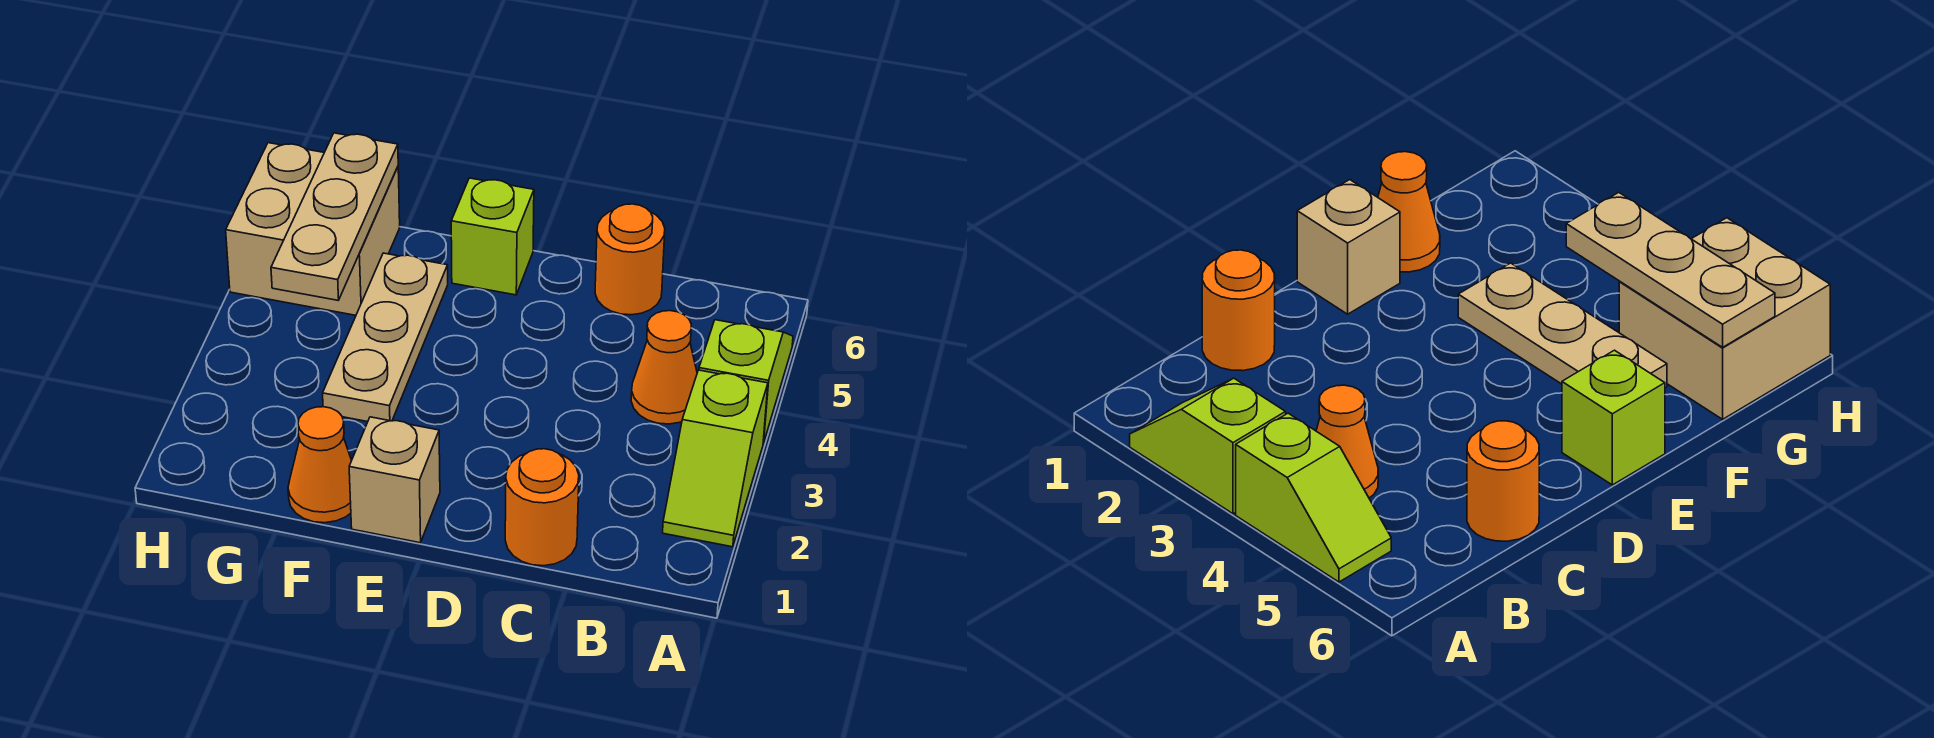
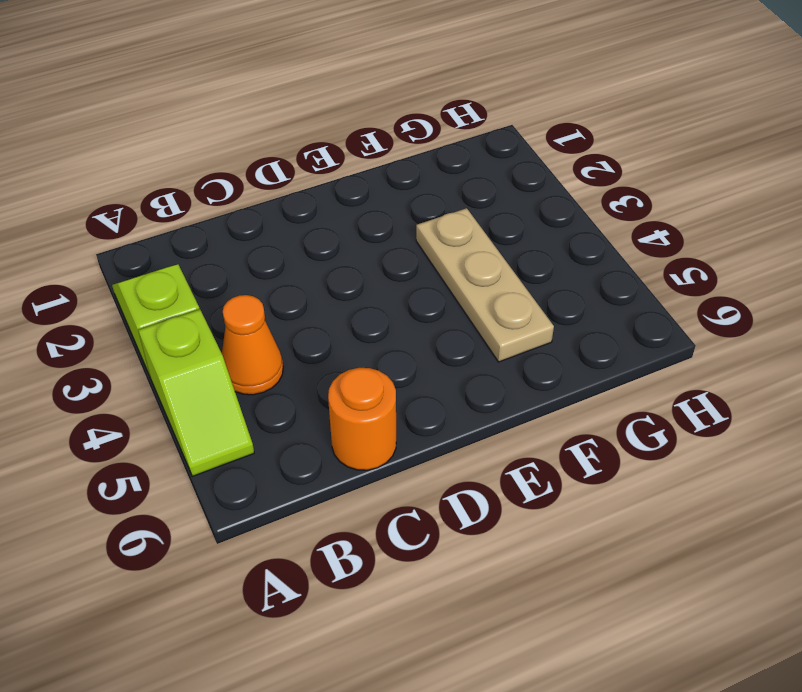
none -> orange round brick C1 level 1
none -> tan brick E1 level 1

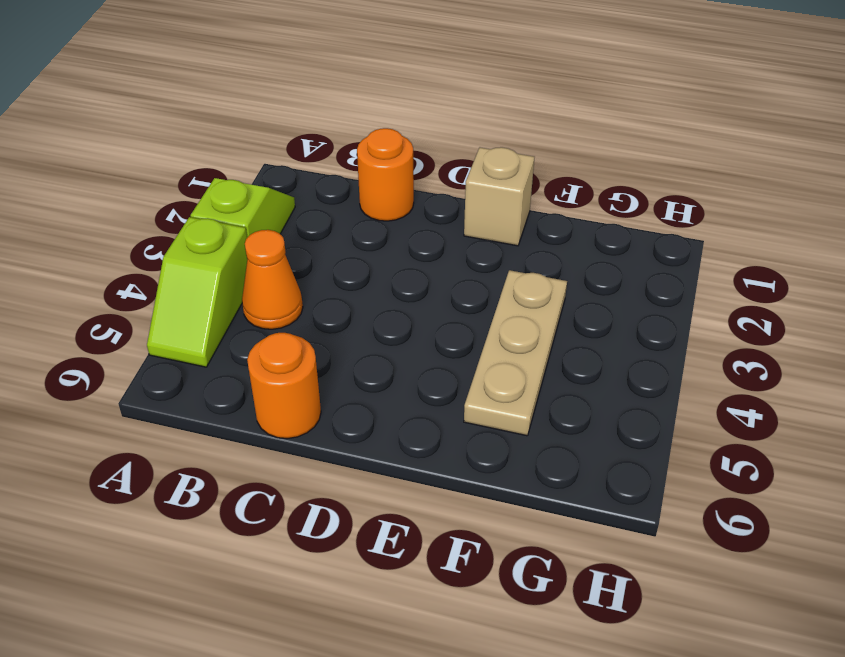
none -> lime brick E6 level 1
none -> orange cone F1 level 1

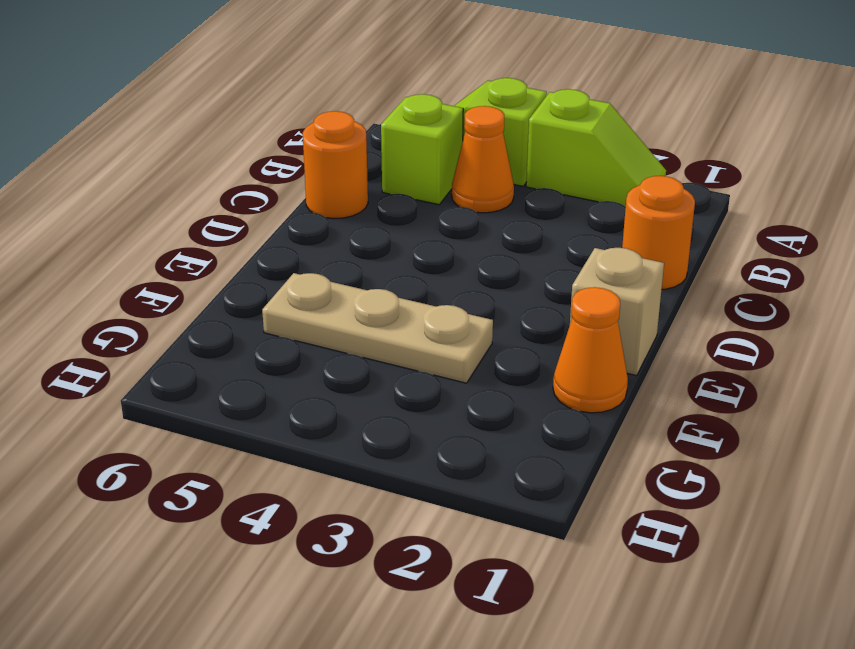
lime brick B5 level 1 -> lime brick E6 level 1
none -> tan brick G5:H6 level 1
none -> tan plate G4:G6 level 2

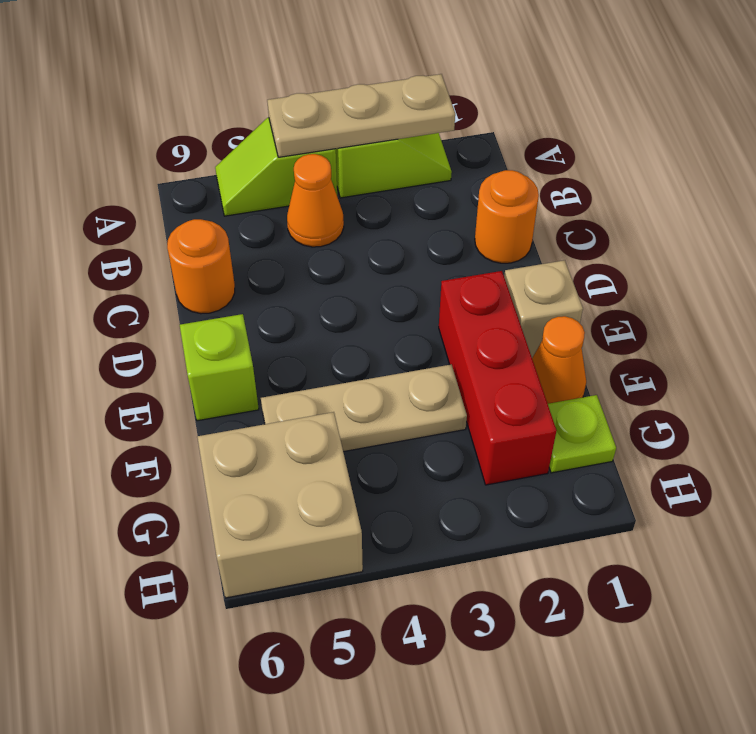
tan plate A2:A4 level 2 -> tan plate G4:G6 level 2
red brick E2:G2 level 1 -> none
lime plate G1 level 1 -> none

